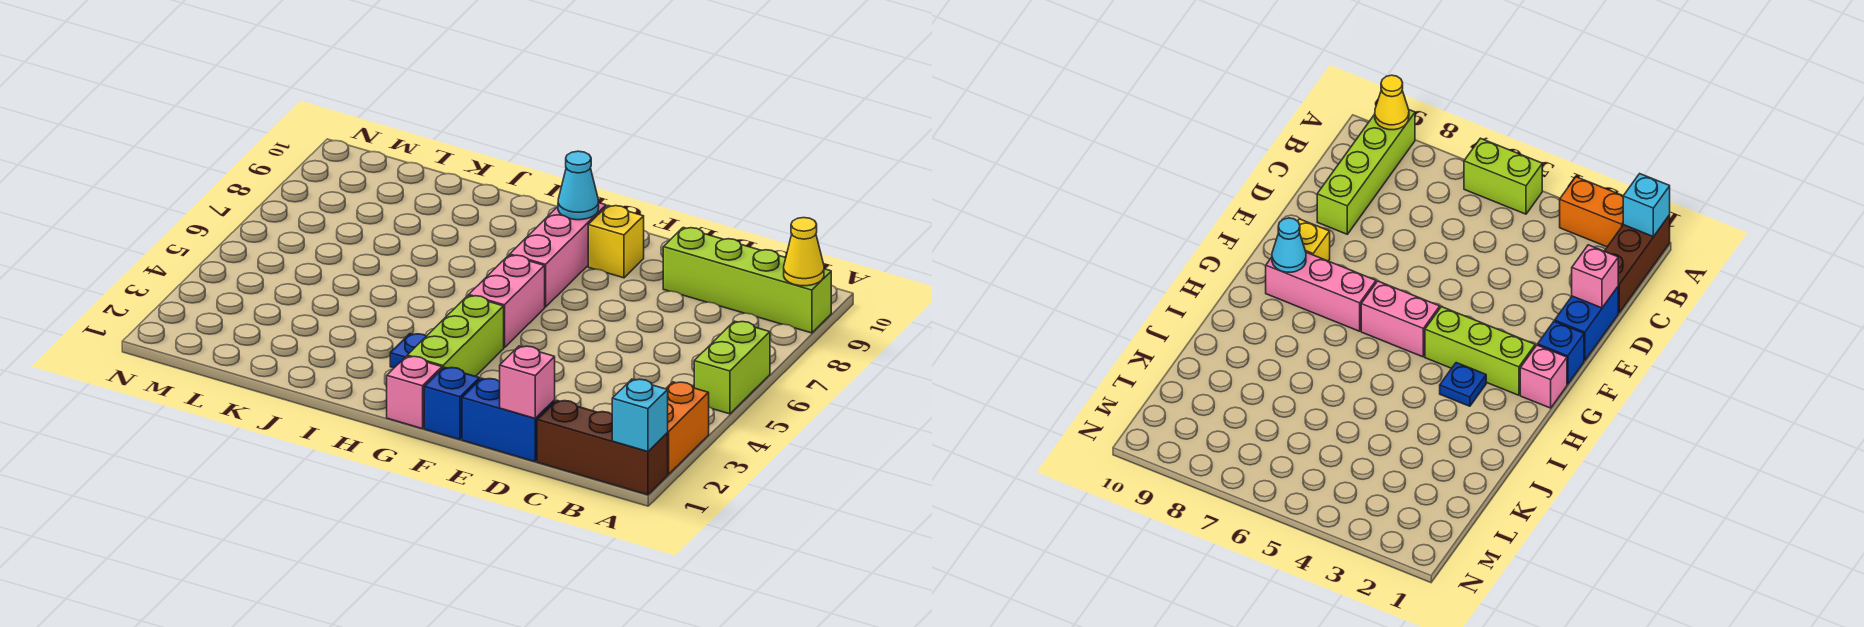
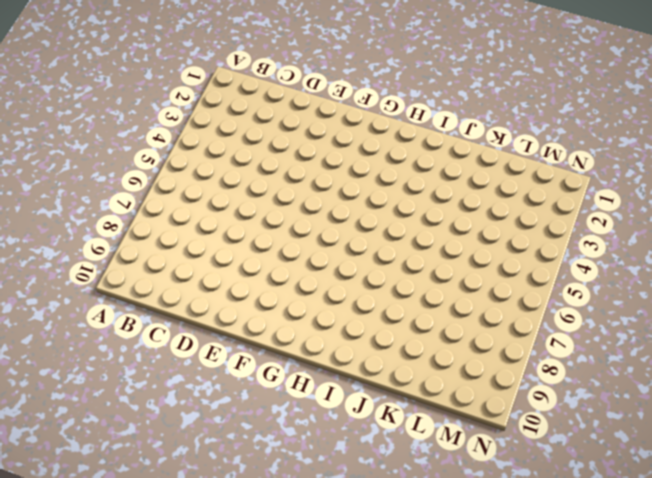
none -> brown brick A1:C1 level 1
none -> orange brick A2:A3 level 1
none -> lime brick A5:A6 level 1

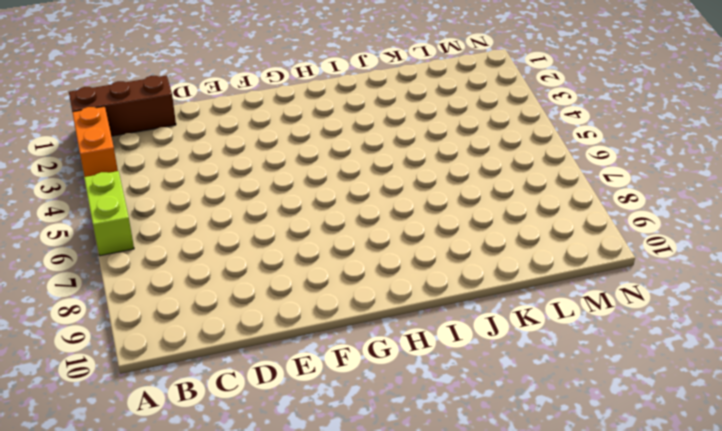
none -> lime brick A9:D9 level 1
none -> blue brick D1:E1 level 1
none -> blue brick F1 level 1

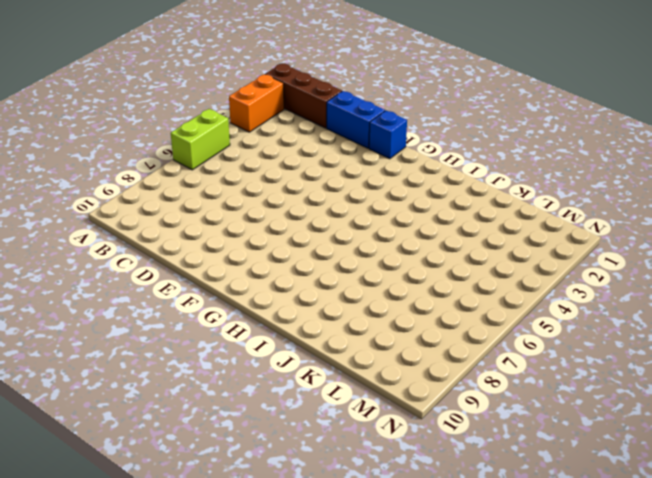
none -> lime brick A9:D9 level 1
none -> yellow brick F9 level 1
none -> pink brick G1 level 1

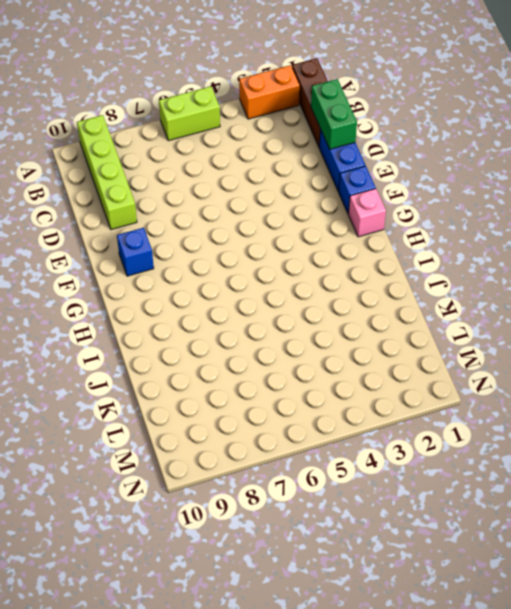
green brick C1:D1 level 2 -> pink brick D1 level 2
blue brick F9 level 1 -> yellow brick F9 level 1
none -> lime brick G2:G4 level 1
none -> pink brick G5:G6 level 1
none -> pink brick G7:G9 level 1

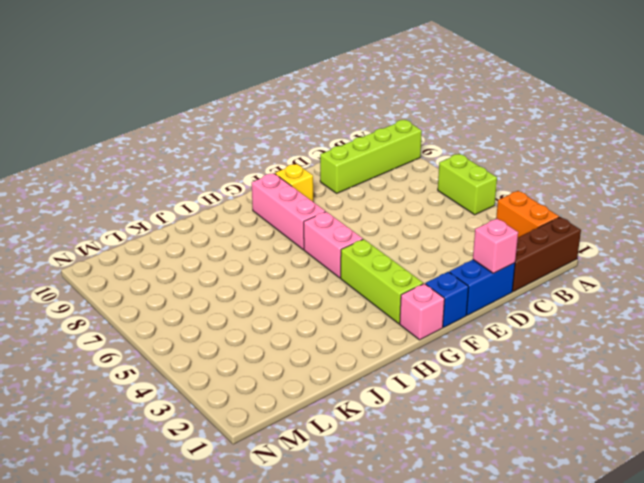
none -> blue plate H3 level 1
none -> cyan brick A1 level 2
none -> yellow cone A9 level 2

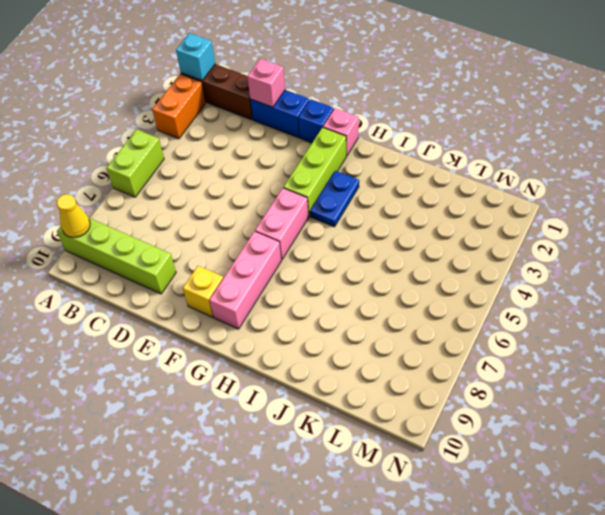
blue plate H3:H4 level 1 -> blue plate H3 level 1
none -> cyan cone G9 level 2

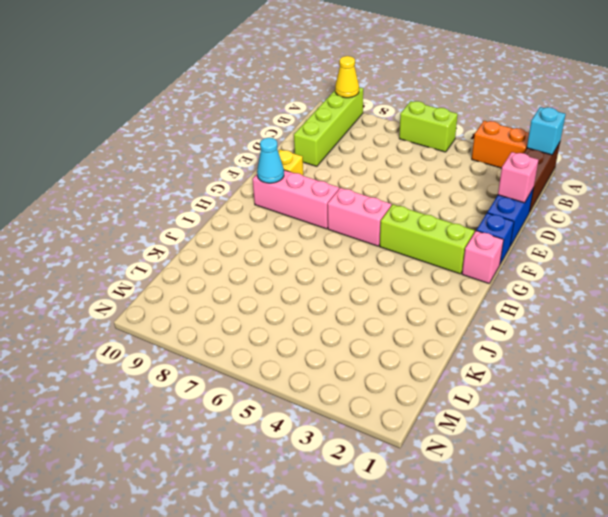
none -> blue plate H3 level 1

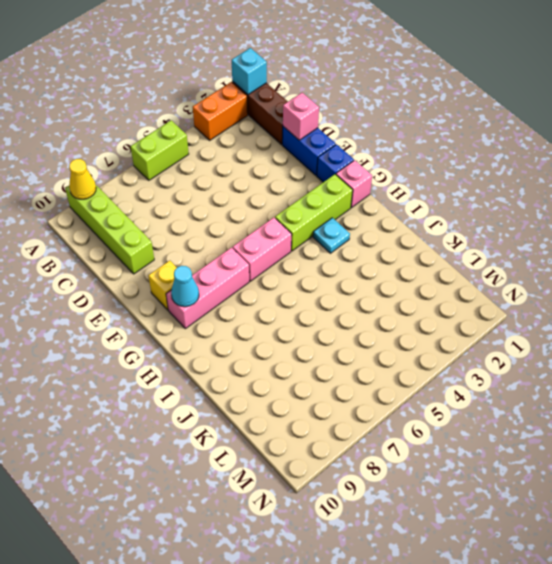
cyan plate H3 level 1 -> blue plate H3 level 1

